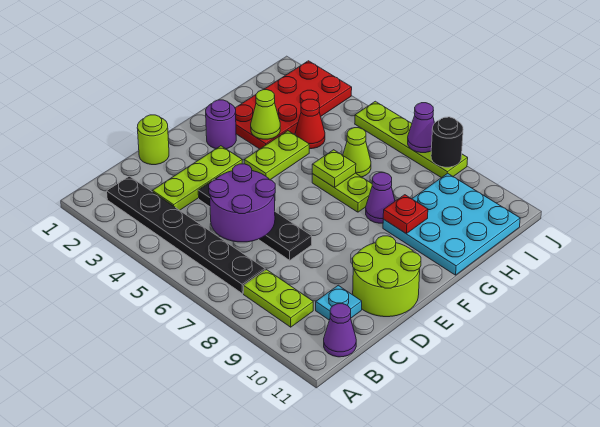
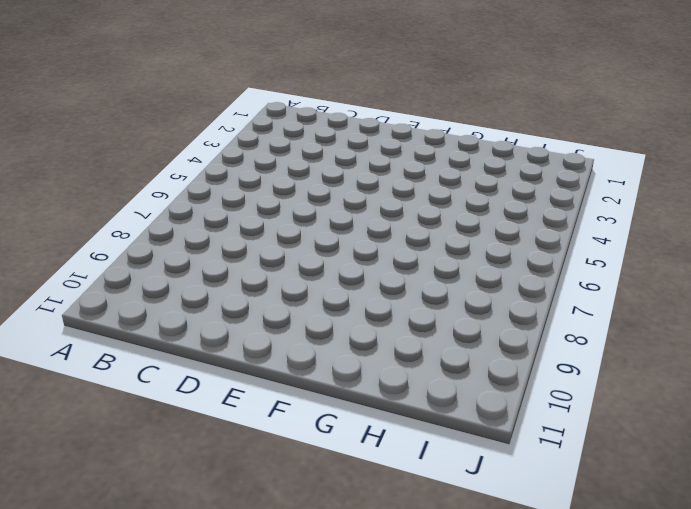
none -> black plate B2:B7 level 1
none -> lime plate B8:B9 level 1
none -> purple cone B11 level 1

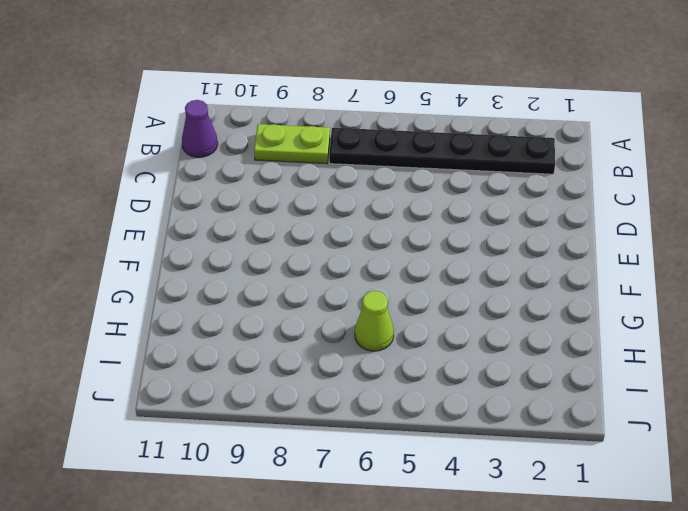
none -> lime plate C3:E3 level 1
none -> cyan plate C10 level 1
none -> lime round brick D1 level 1

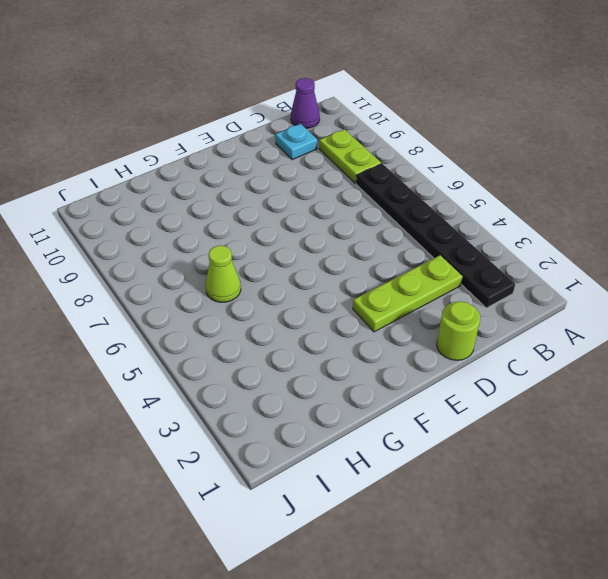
none -> black plate D4:D7 level 1
none -> lime round brick D10:E11 level 1
none -> purple round brick F2 level 1

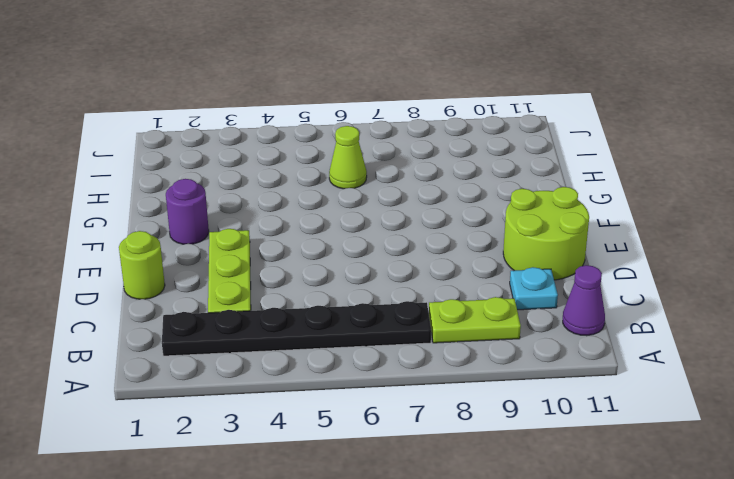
none -> black plate D4:D7 level 1
none -> lime plate F4:G4 level 1
none -> red plate G2:J3 level 1

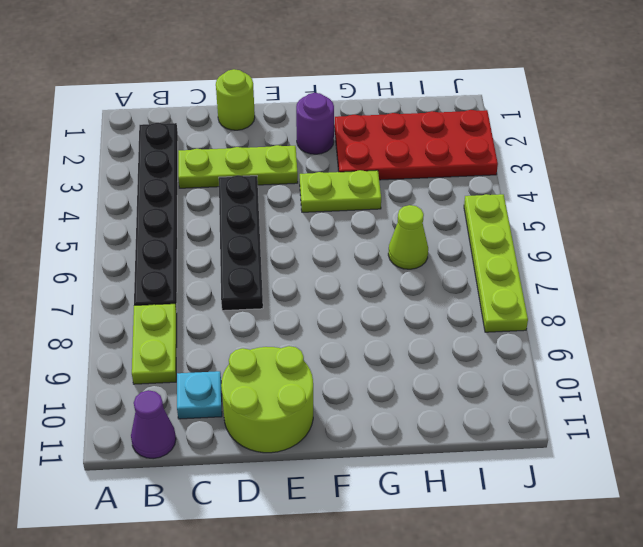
none -> lime plate G6:G7 level 1
none -> purple cone G8 level 1
none -> cyan plate G9:I11 level 1

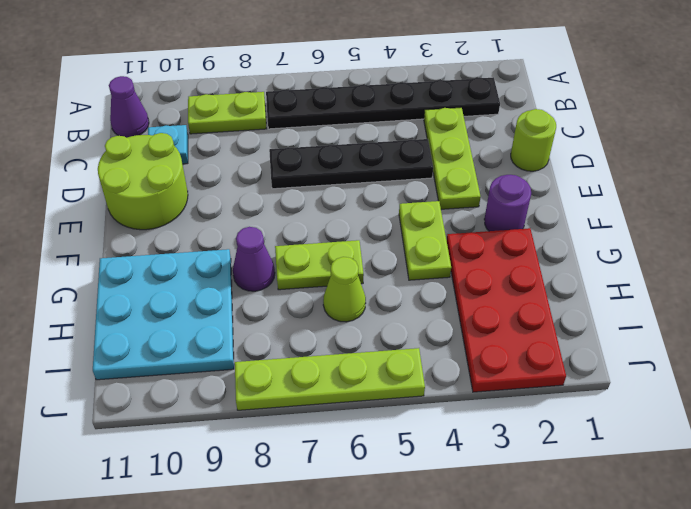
none -> red cone H4 level 1
none -> purple round brick C5:D6 level 2
none -> lime cone G3 level 2

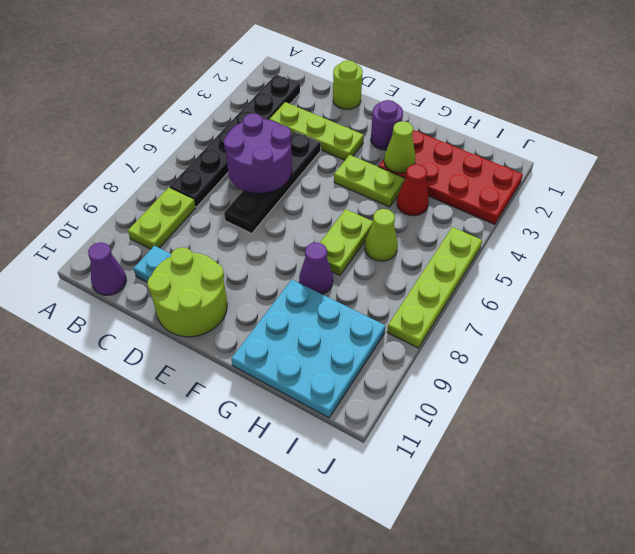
none -> lime plate G6 level 2
none -> red plate G9 level 2
none -> purple cone J7 level 2

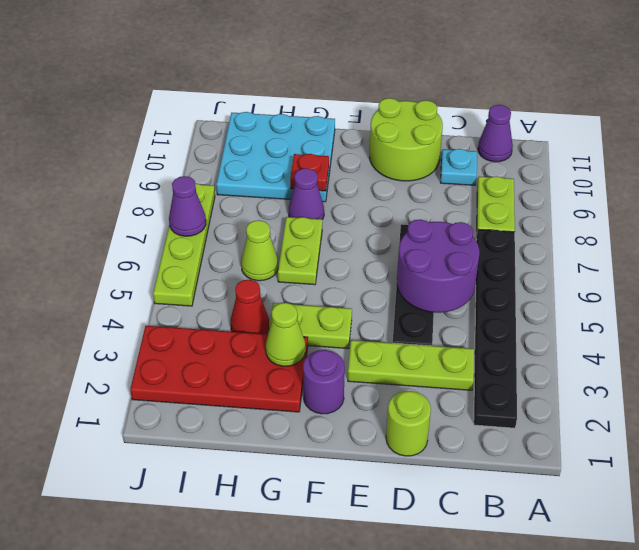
none -> lime plate G6 level 2
none -> black round brick J8 level 2

